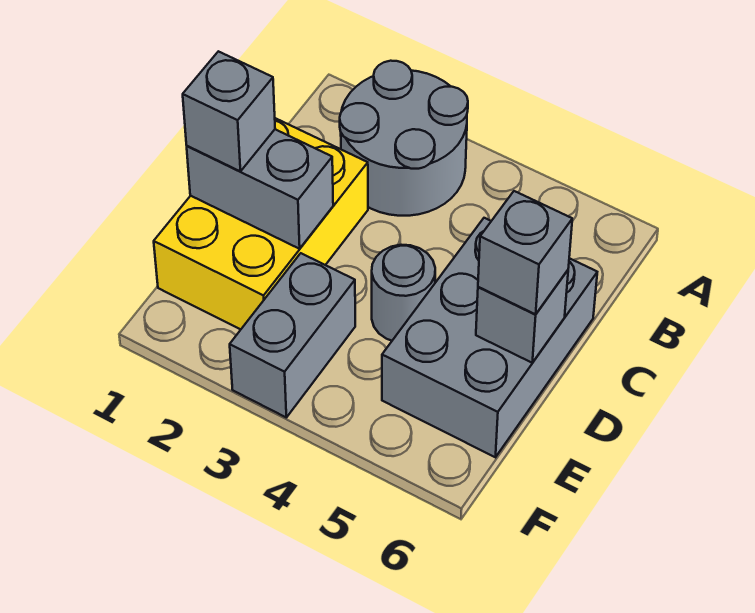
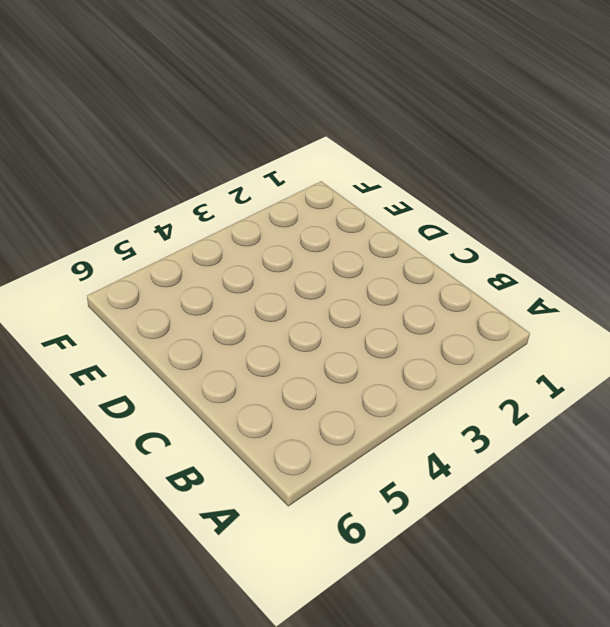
none -> grey round brick A2:B3 level 1
none -> yellow brick C1:E2 level 1

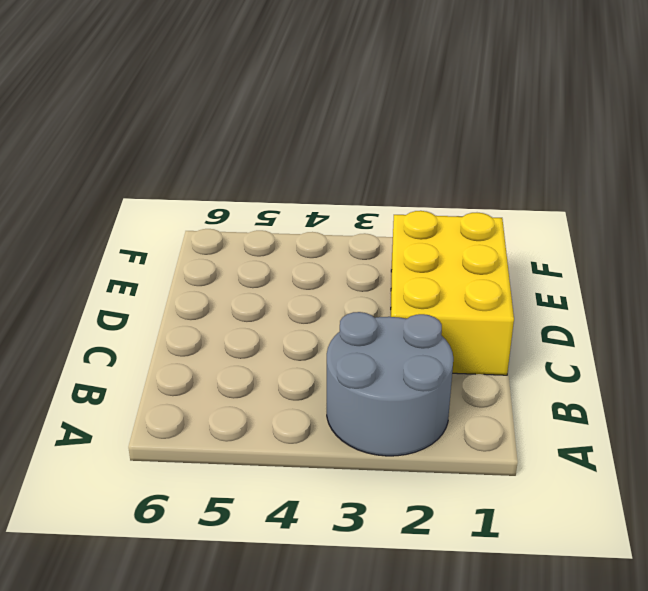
none -> grey brick C5:E6 level 1
none -> grey round brick D4 level 1

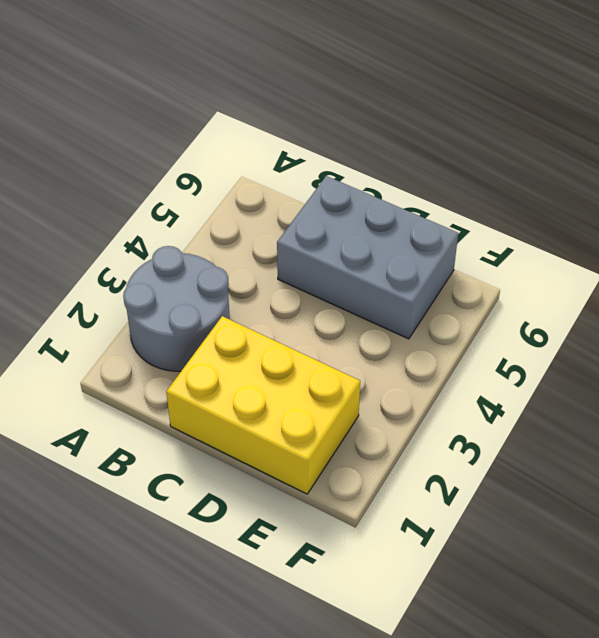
none -> grey round brick D4 level 1
none -> grey brick E3:F3 level 1

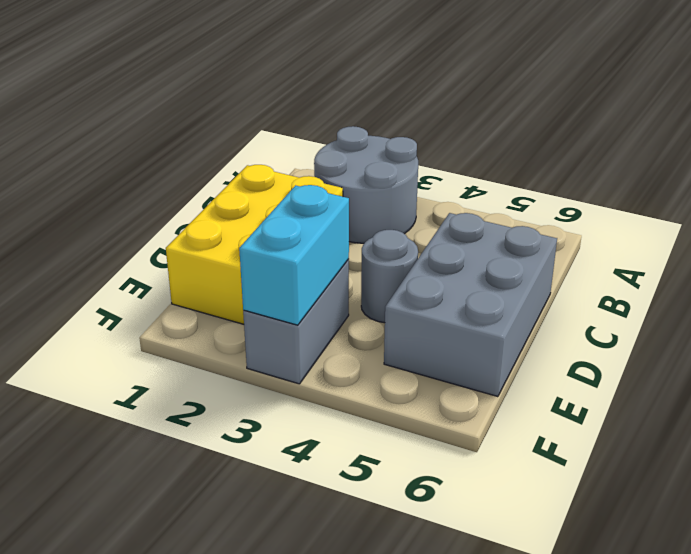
cyan brick E3:F3 level 2 -> none
none -> grey brick D1:D2 level 2
none -> grey brick D6 level 2

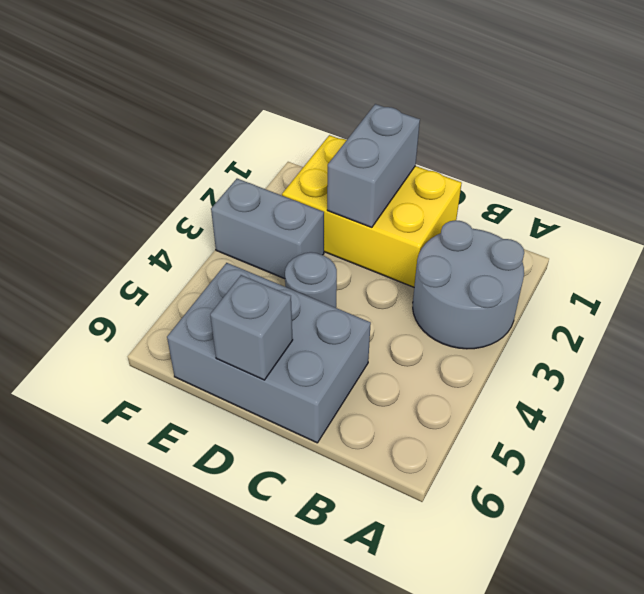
none -> grey brick D1 level 3
none -> grey brick D6 level 3

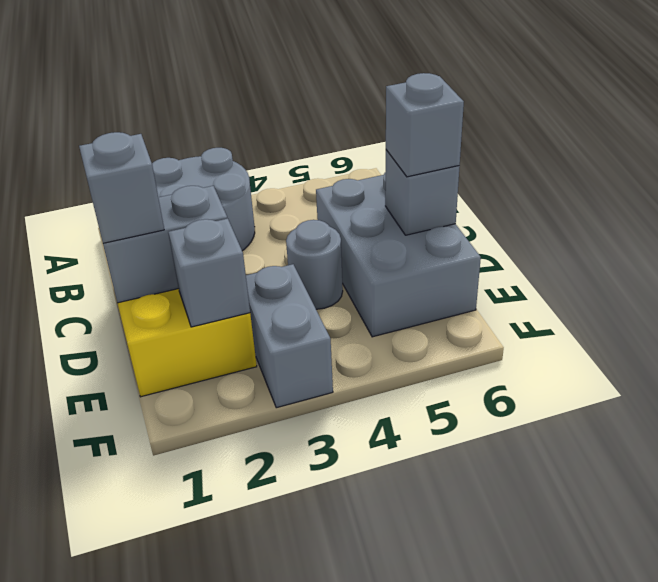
grey brick E2 level 2 -> none

